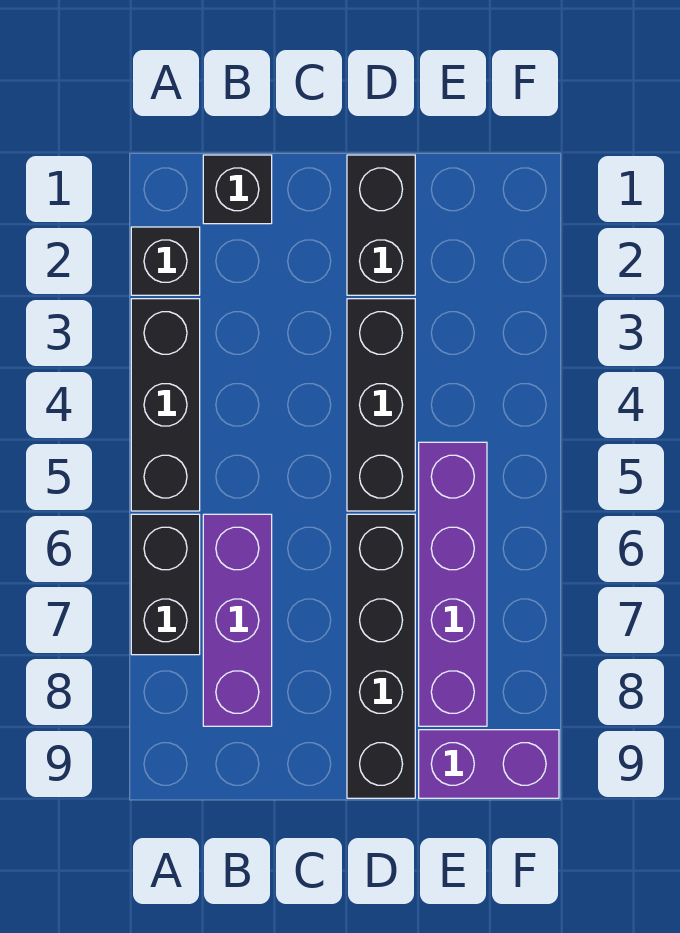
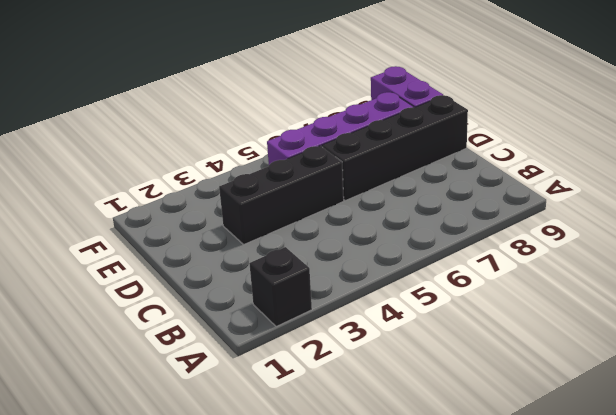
none -> black brick A3:A5 level 1
none -> black brick A6:A7 level 1

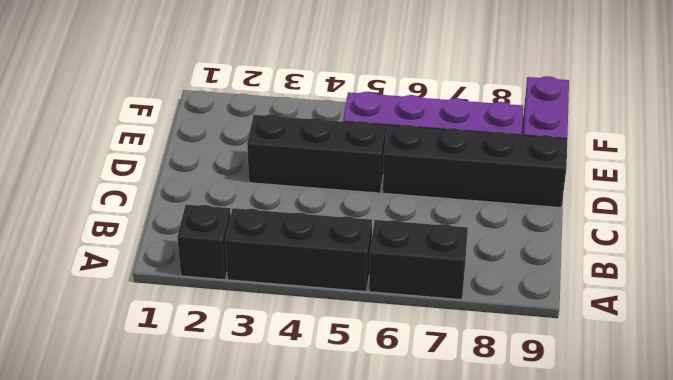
none -> black brick B1 level 1
none -> purple brick B6:B8 level 1

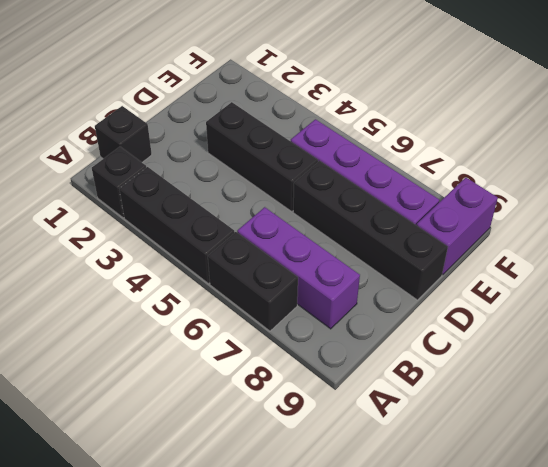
none -> black brick D1:D2 level 1

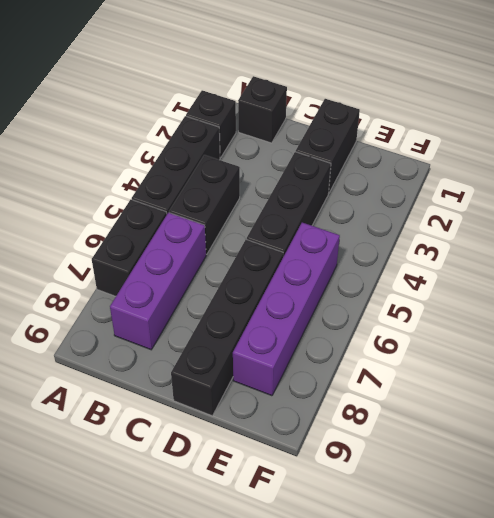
black brick B4:B5 level 1 -> none
none -> purple brick E9:F9 level 1

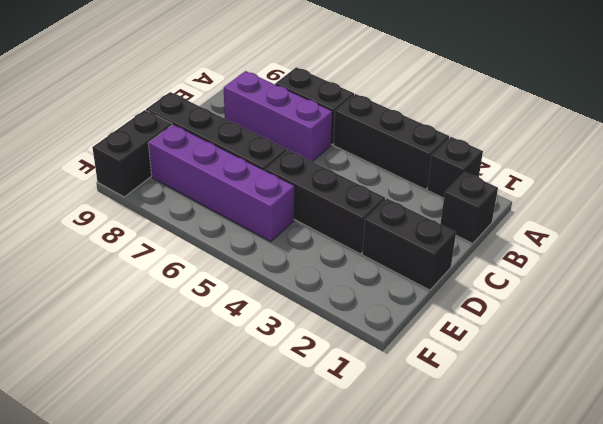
black brick E9:F9 level 1 -> purple brick E9:F9 level 1

